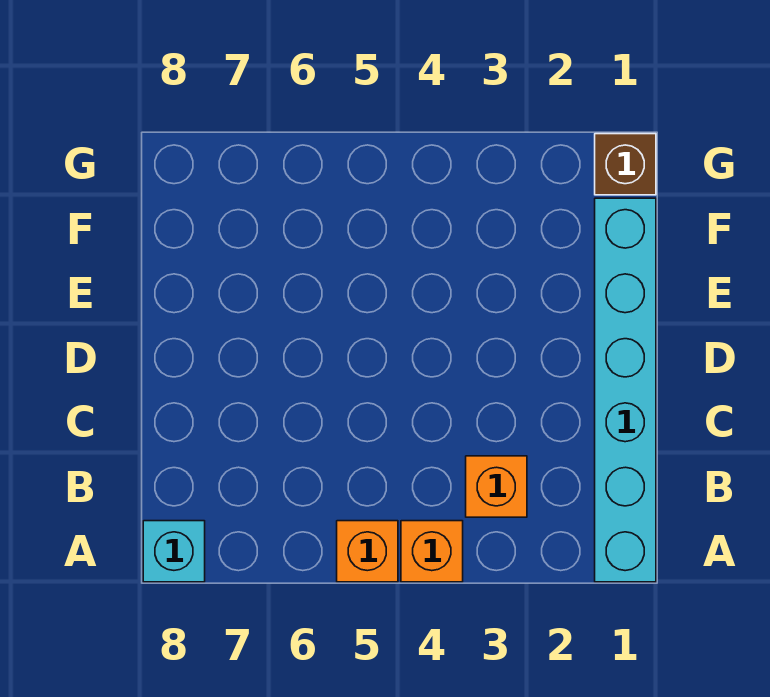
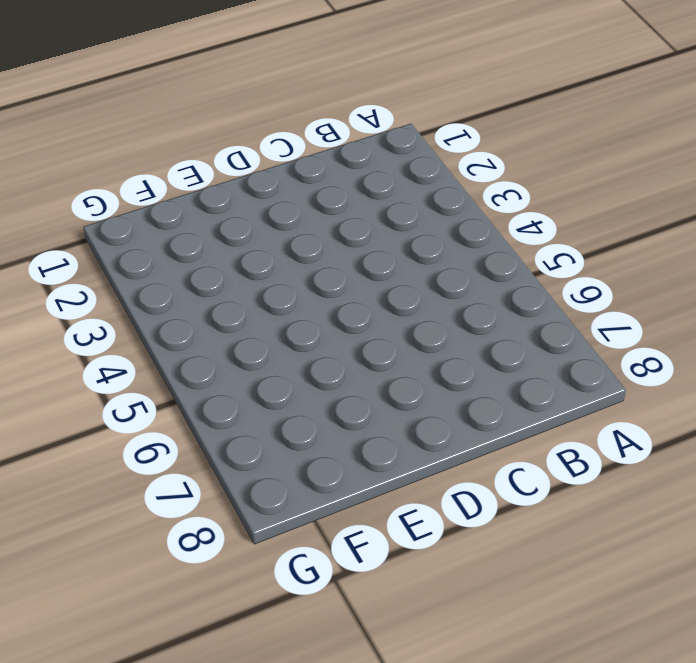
none -> cyan brick A1:F1 level 1
none -> orange brick A4 level 1

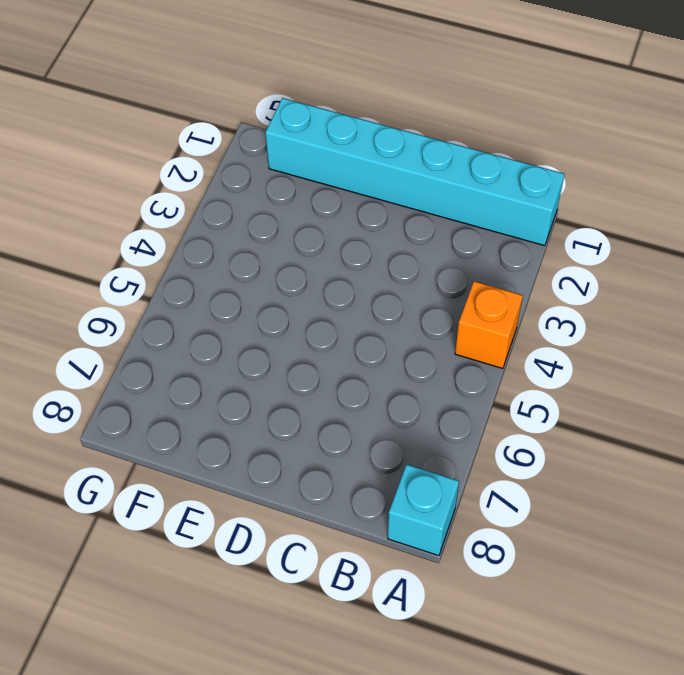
none -> orange brick A5 level 1
none -> orange brick B3 level 1

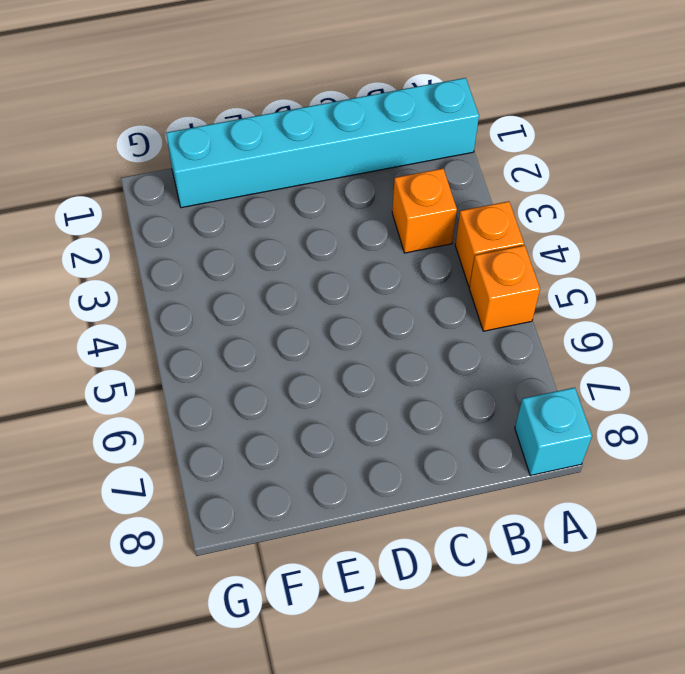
none -> brown brick G1 level 1

